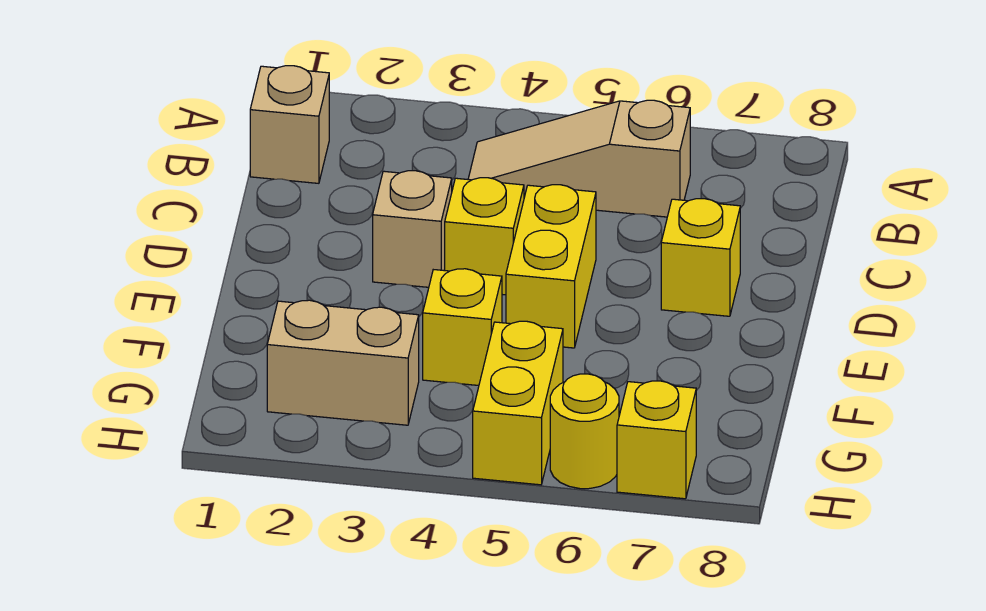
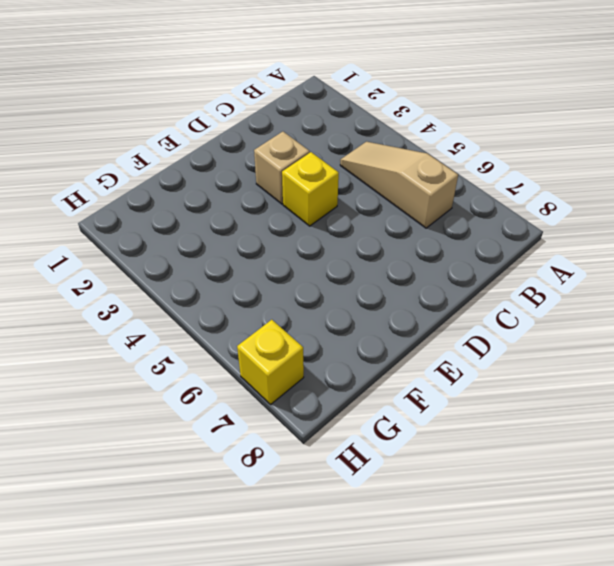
none -> tan brick B1 level 1
none -> yellow brick D5:E5 level 1

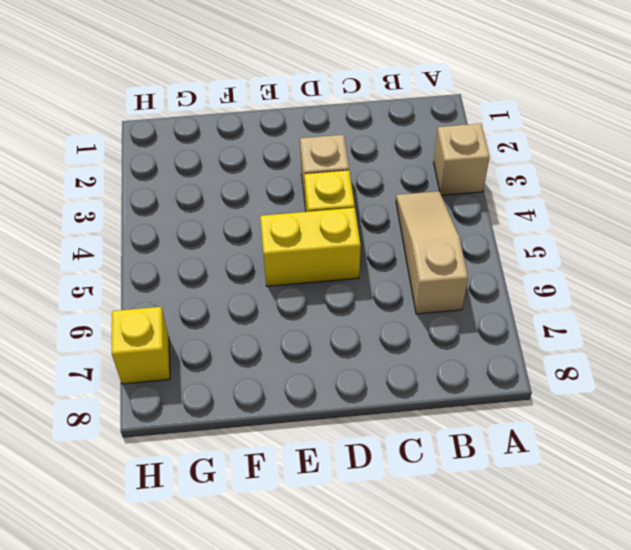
tan brick A3 level 1 -> tan brick B1 level 1
none -> yellow brick D7 level 1
none -> yellow brick F4 level 1

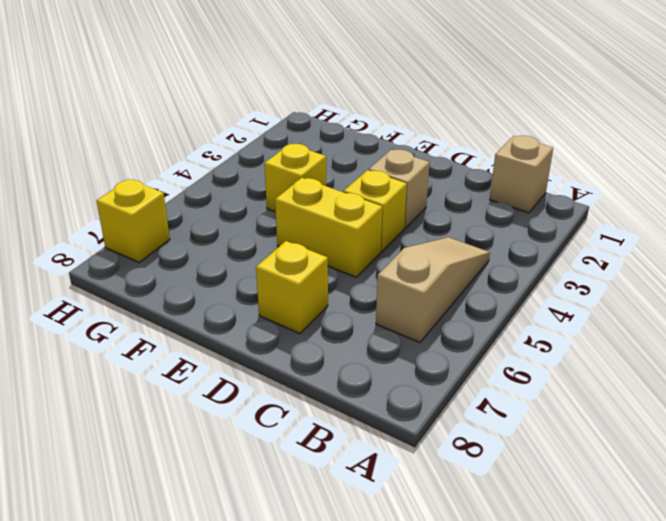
none -> tan brick G2:G3 level 1
none -> yellow brick G5:H5 level 1

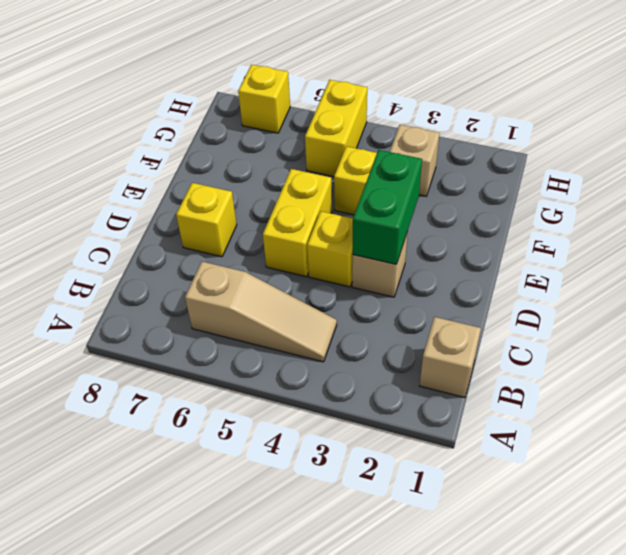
green brick D3:E3 level 2 -> none
tan brick G3 level 1 -> tan brick G2:G3 level 1
none -> yellow round brick H6 level 1

